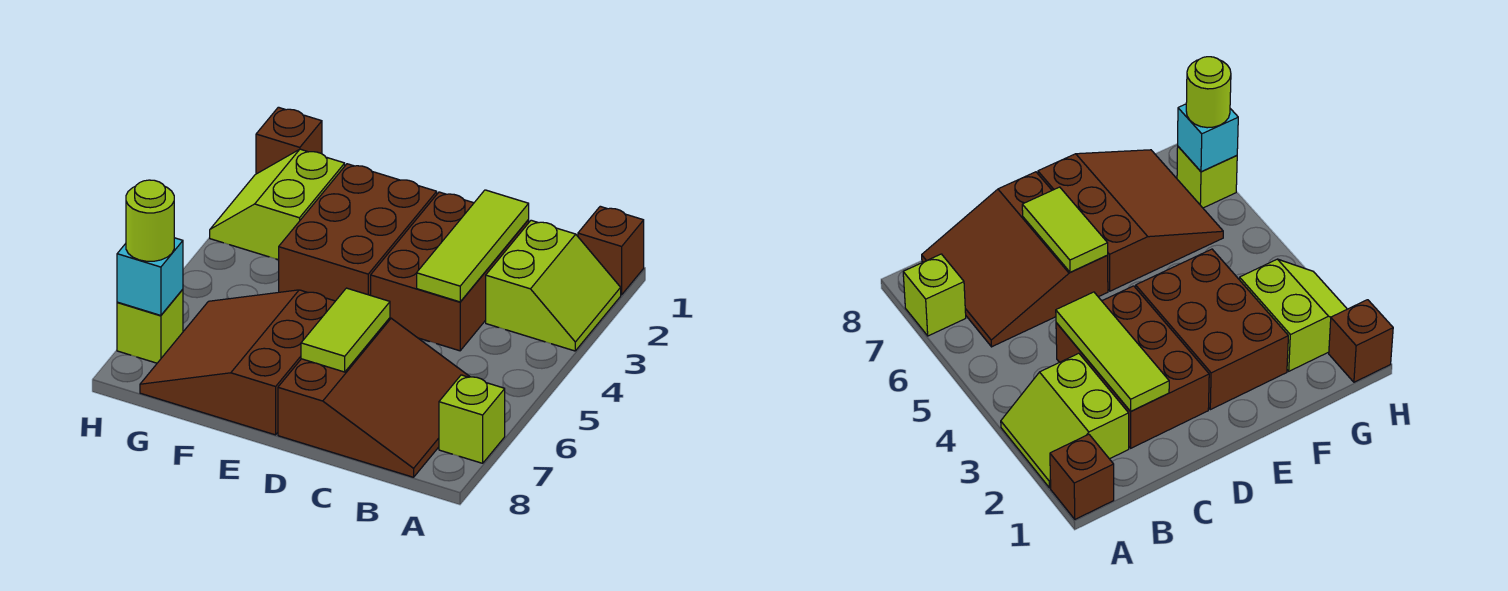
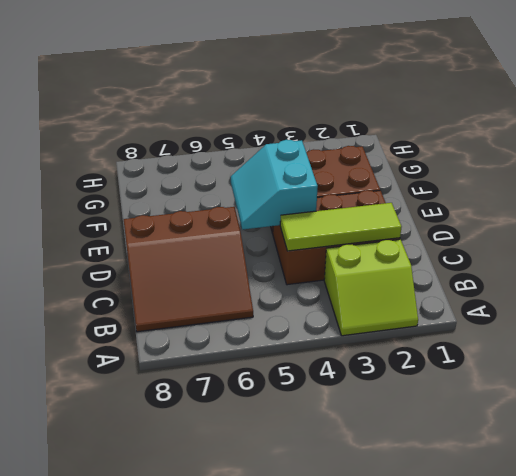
cyan slope D4:E5 level 2 top 4 -> none
none -> brown brick A1 level 1
none -> lime brick A7 level 1
none -> brown slope E6:G8 level 1 top E

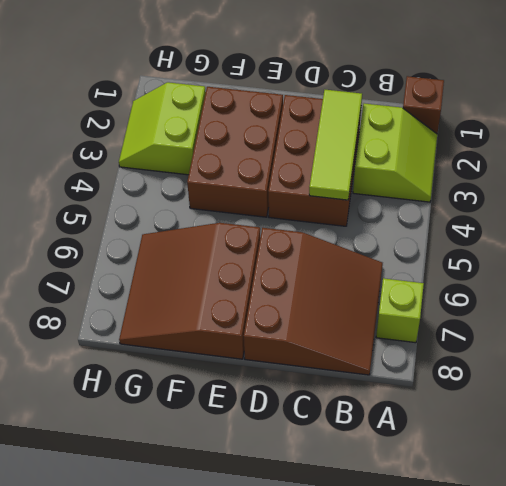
none -> brown brick H1 level 1
none -> lime brick H7 level 1
none -> lime tile D6:D7 level 2

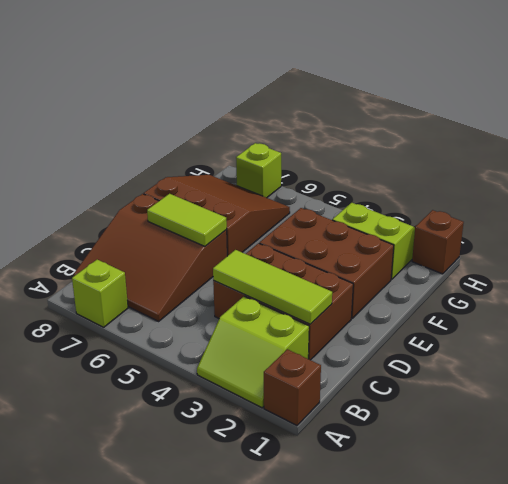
none -> cyan brick H7 level 2
none -> lime round brick H7 level 3

